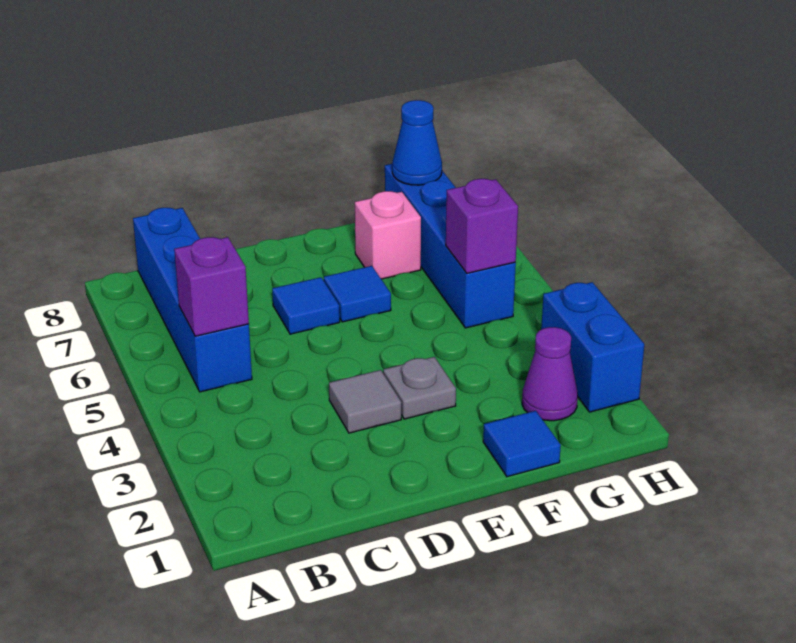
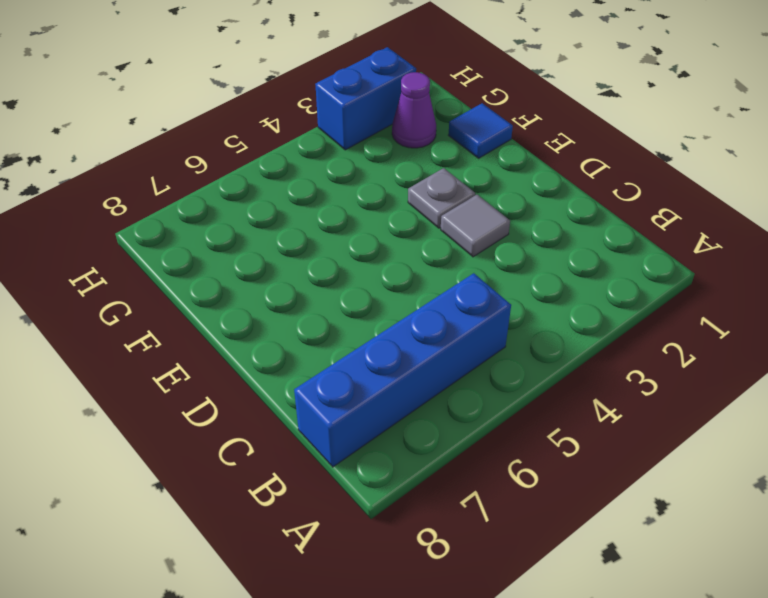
none -> blue tile D6 level 1
none -> blue tile E6 level 1
none -> pink brick F7 level 1

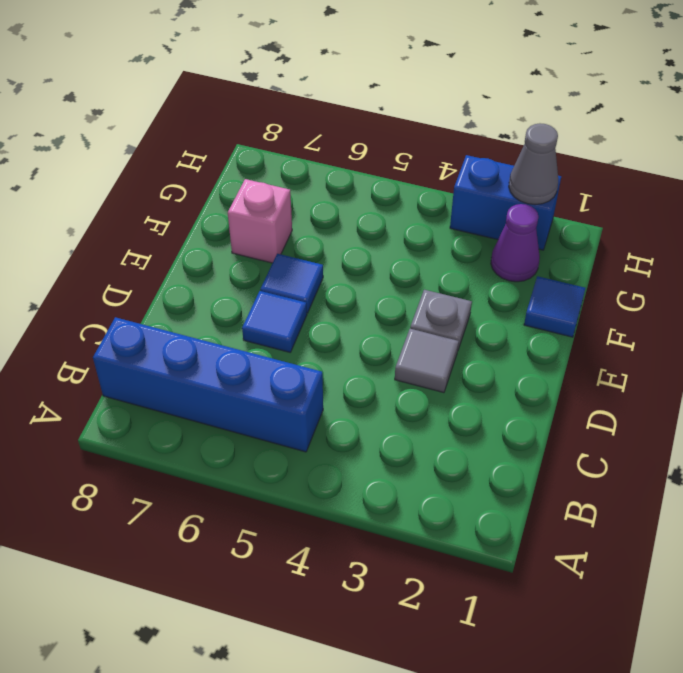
grey cone H2 level 2 -> none
none -> blue brick G5:G8 level 1
none -> purple brick B5 level 2
none -> purple brick G5 level 2

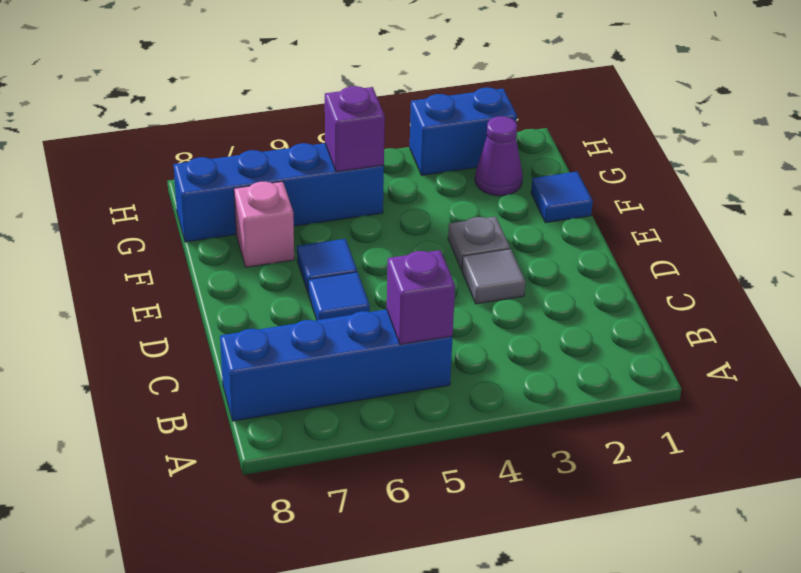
none -> blue cone G8 level 2

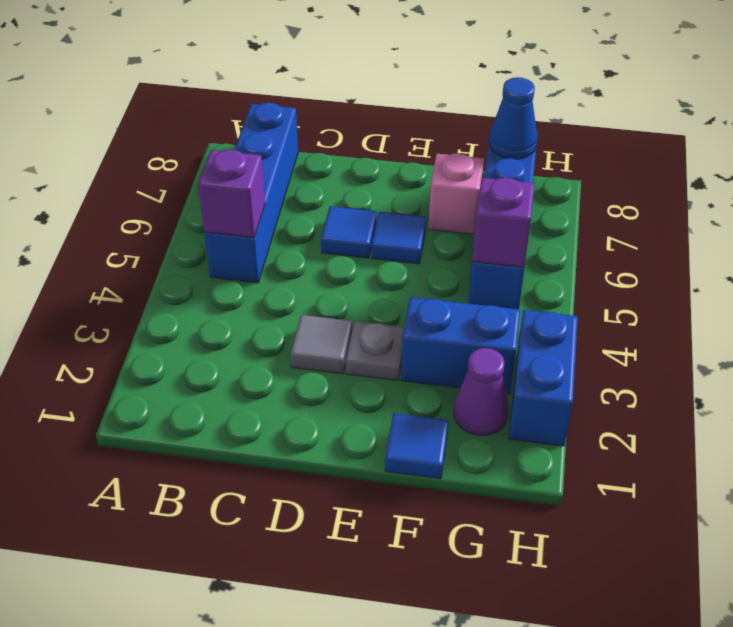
blue brick F3:G3 level 1 -> none

